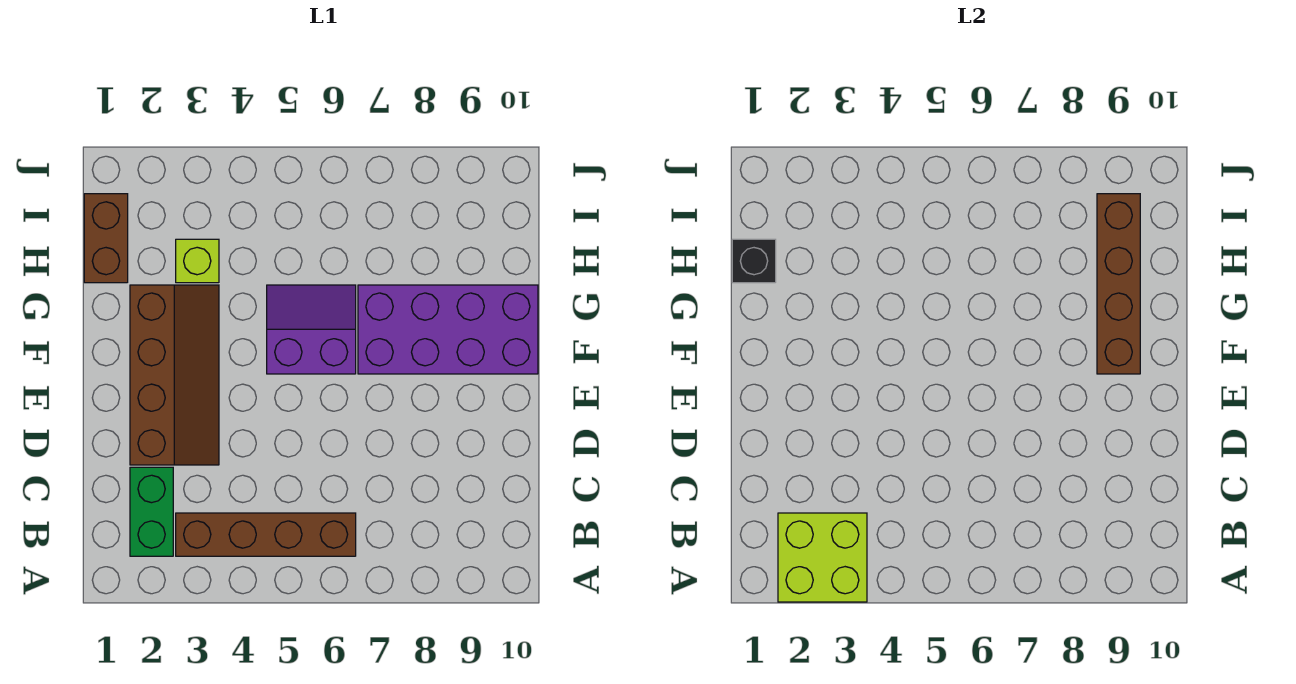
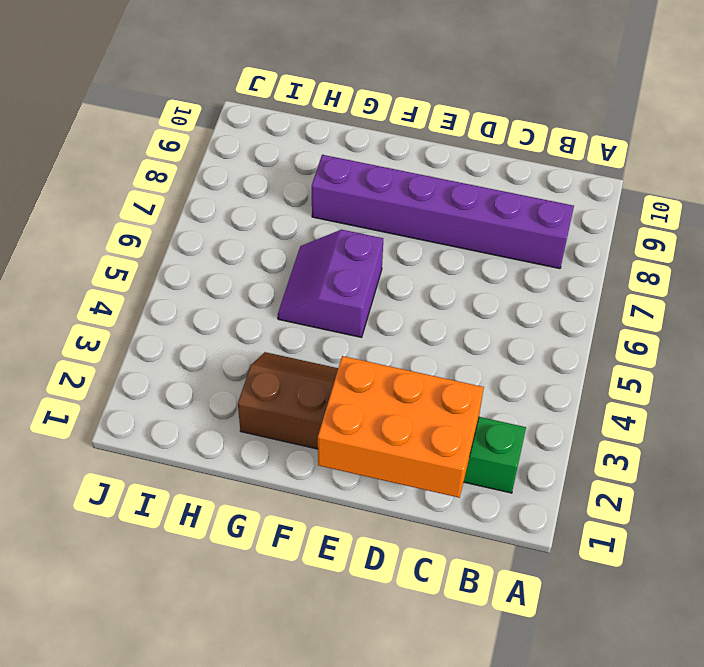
purple brick B8:G8 level 1 -> purple brick F7:G10 level 1
orange brick C1:E2 level 2 -> none
none -> brown brick B3:B6 level 1
none -> brown brick H1:I1 level 1

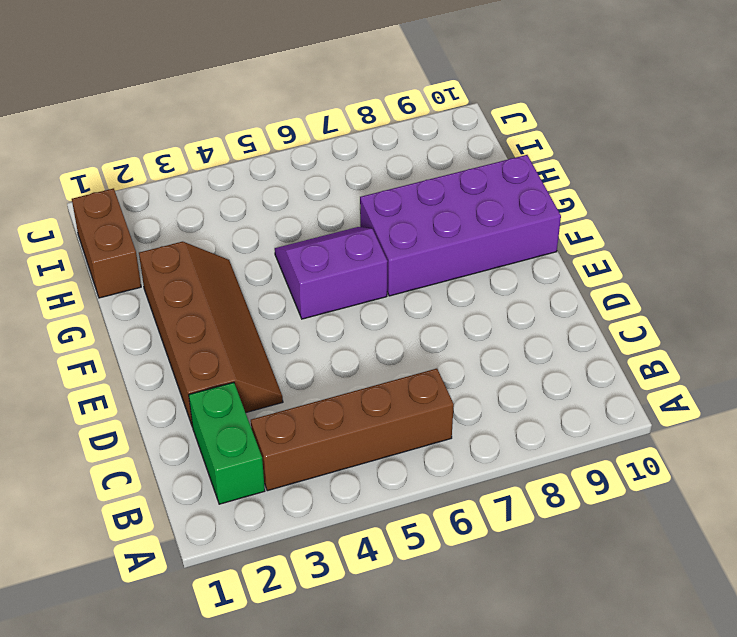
none -> lime brick H3 level 1
none -> lime brick A2:B3 level 2

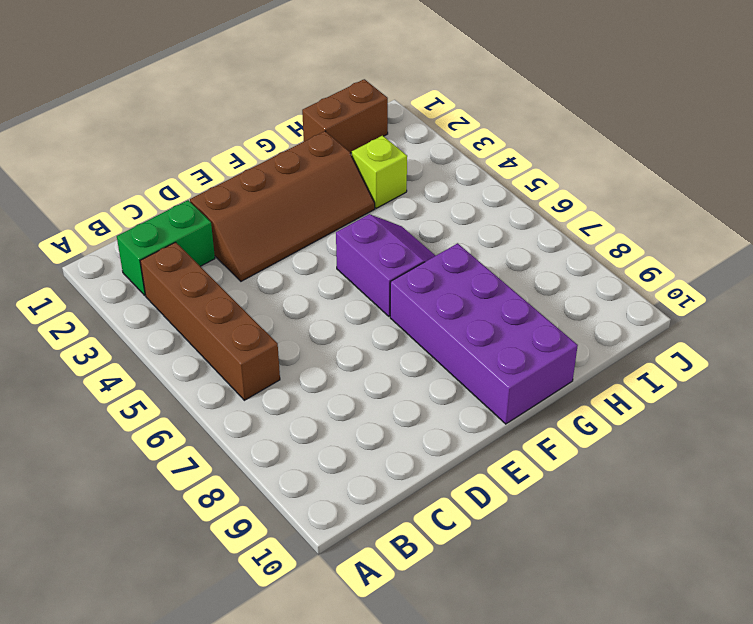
none -> lime brick A2:B3 level 2
none -> brown brick F9:I9 level 2

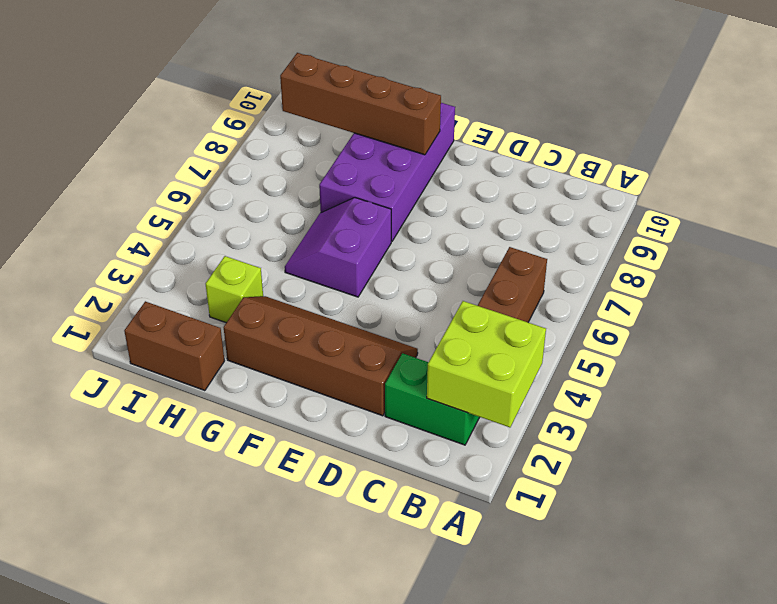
none -> black brick H1 level 2

